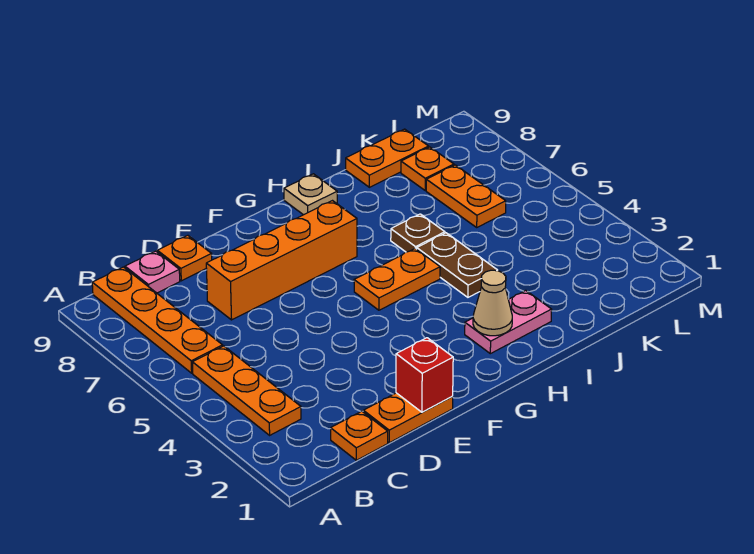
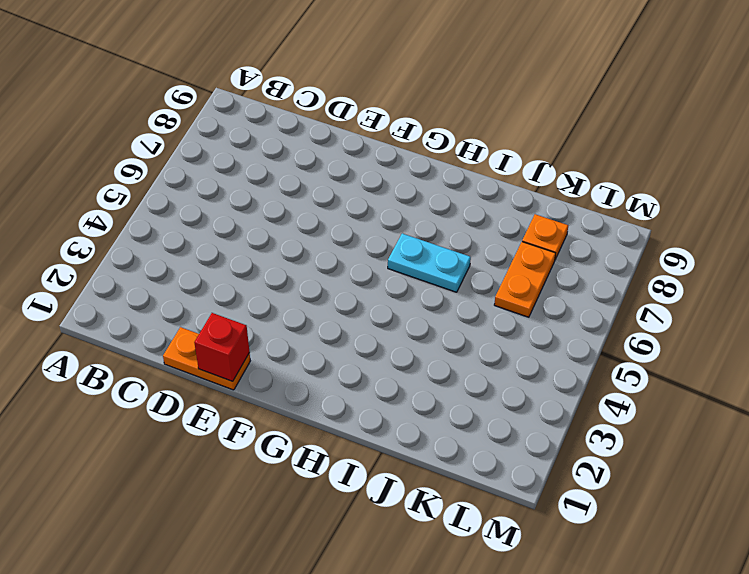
cyan plate H6:I6 level 1 -> brown plate I6 level 1
none -> orange plate B3:B5 level 1
none -> orange plate B6:B9 level 1
none -> orange plate C1 level 1

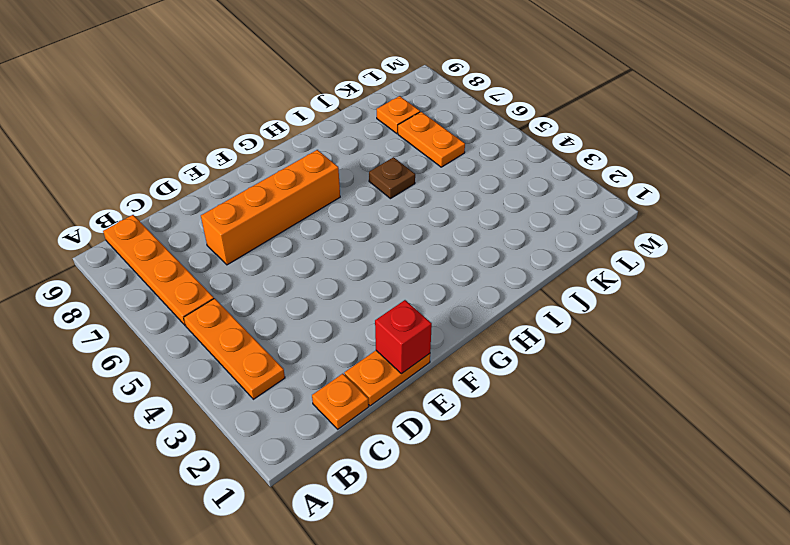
none -> pink plate C9 level 1
none -> orange plate D9 level 1
none -> orange plate G5:H5 level 1

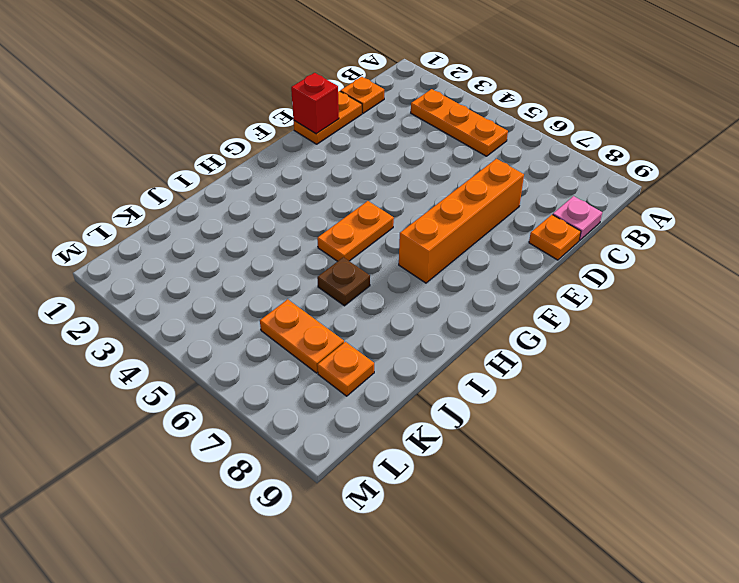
none -> orange plate B6:B9 level 1
none -> pink plate H2:I2 level 1
none -> tan plate H9 level 1

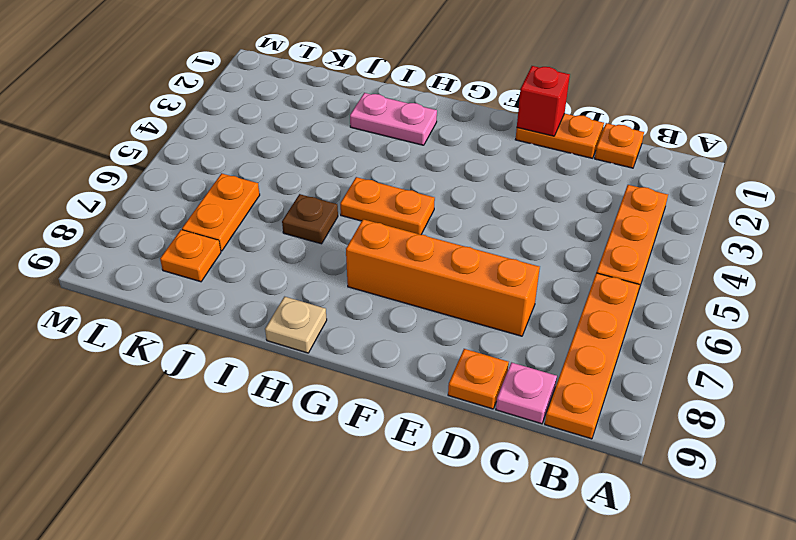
none -> brown plate I4:I5 level 1
none -> orange plate J9:K9 level 1
none -> tan cone H2 level 2

